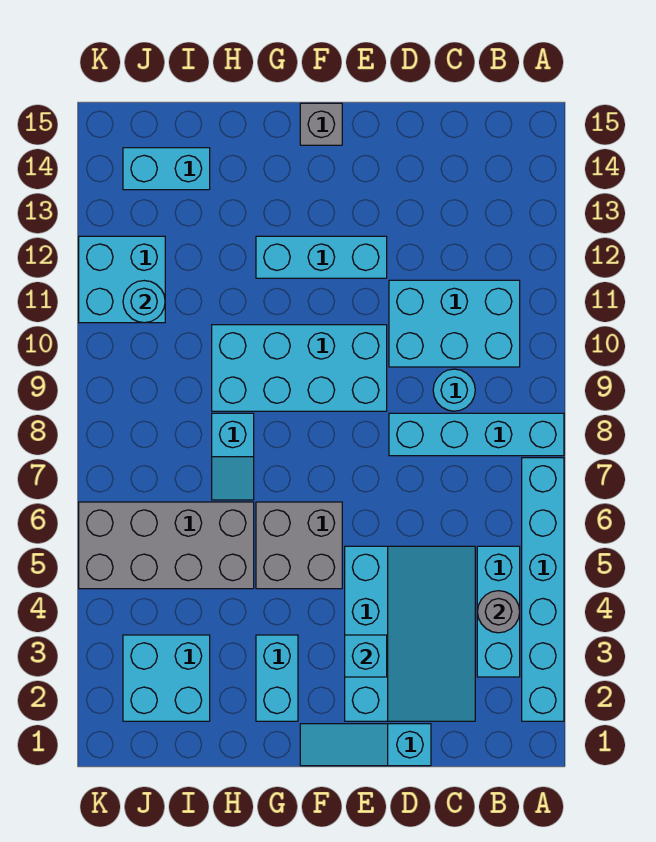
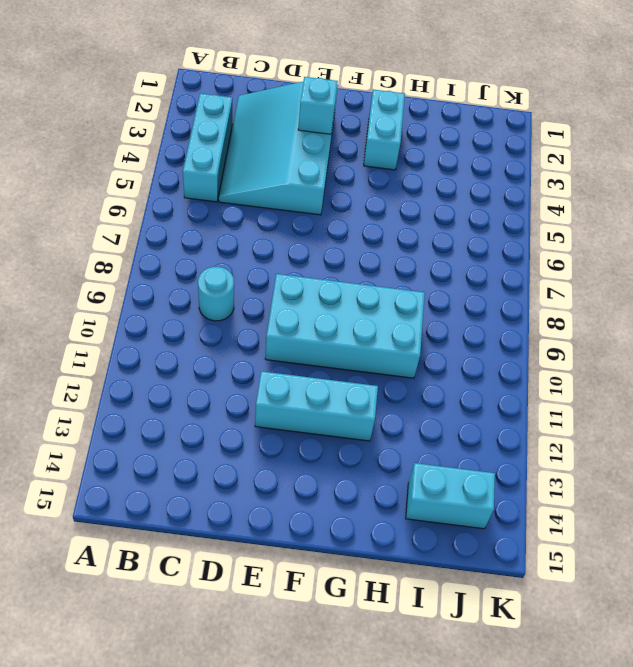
none -> cyan brick A2:A7 level 1
none -> cyan brick A8:D8 level 1
none -> cyan brick B10:D11 level 1

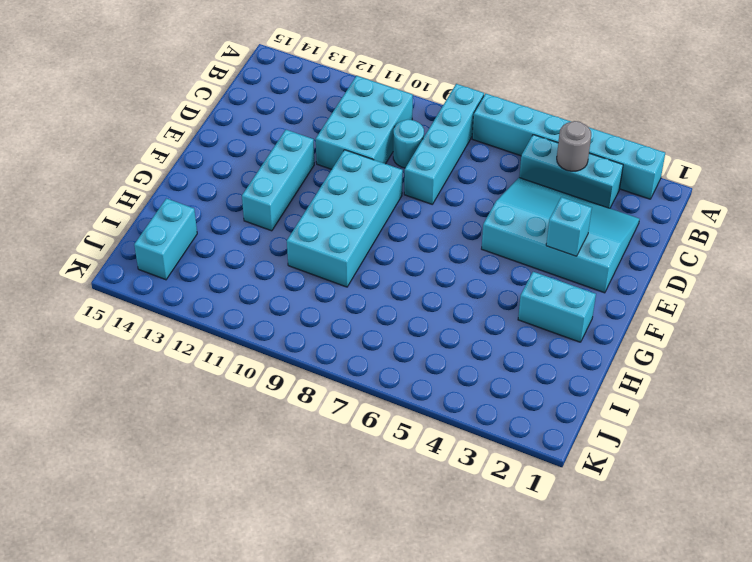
none -> cyan slope D1:F1 level 1 top D
none -> grey brick F5:G6 level 1
none -> grey brick F15 level 1

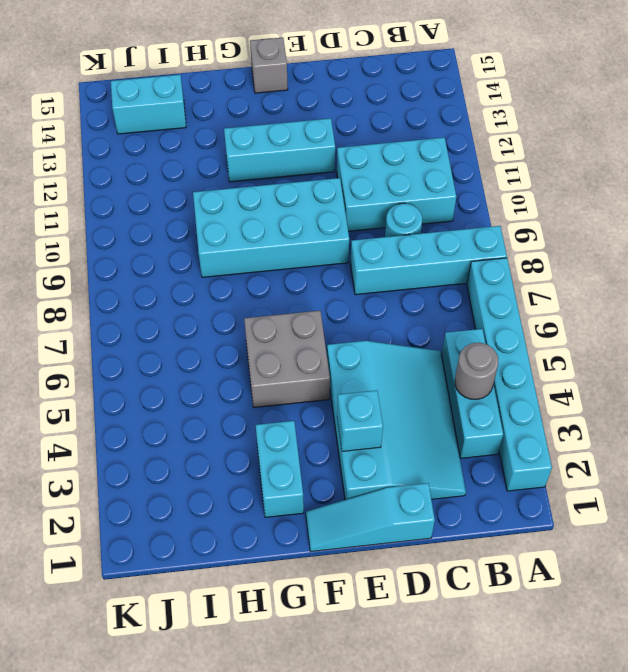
none -> grey brick H5:K6 level 1
none -> cyan slope H7:H8 level 1 top 8
none -> cyan brick I2:J3 level 1

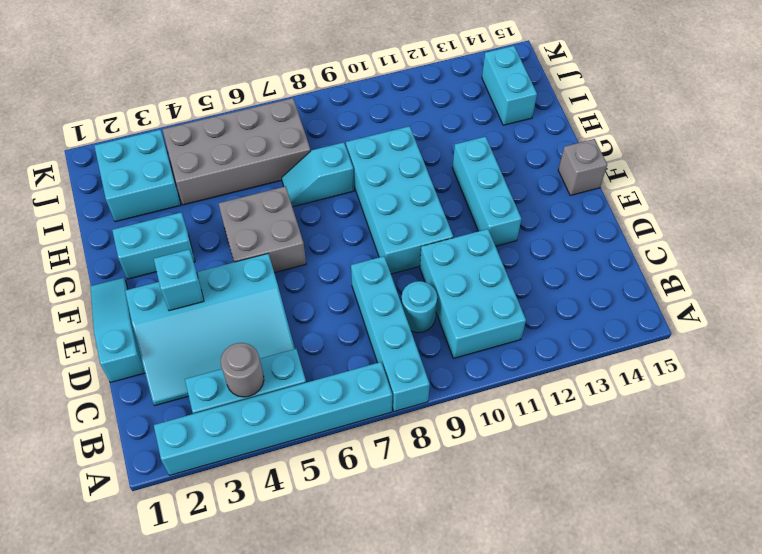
grey brick I4:J7 level 1 -> grey brick H5:K6 level 1
none -> cyan brick J11:K12 level 1
none -> cyan round brick J11 level 2

